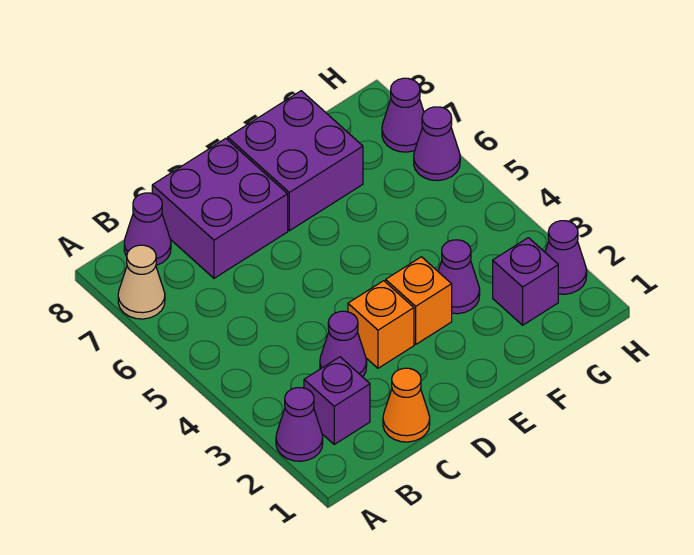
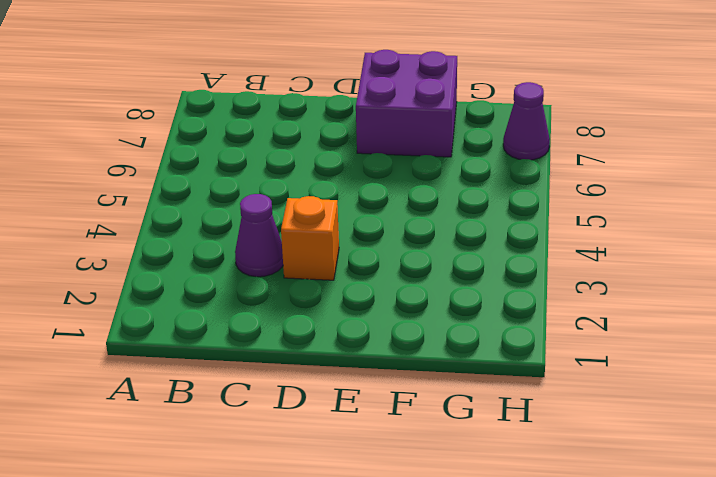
none -> purple cone A2 level 1
none -> tan cone A7 level 1
none -> purple brick B2 level 1

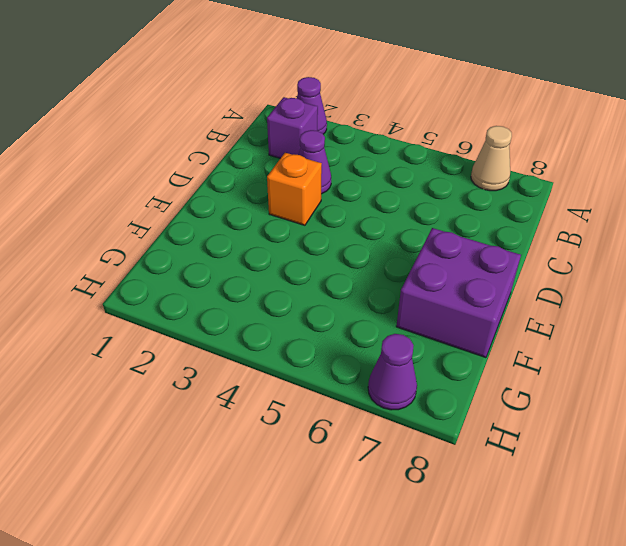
none -> purple cone B8 level 1
none -> orange cone C1 level 1
none -> purple brick C7:D8 level 1

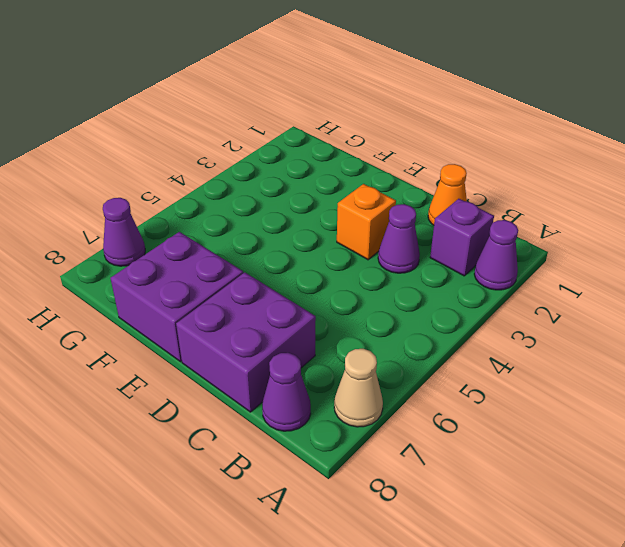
none -> orange brick E3 level 1
none -> purple cone F3 level 1
none -> purple brick G2 level 1

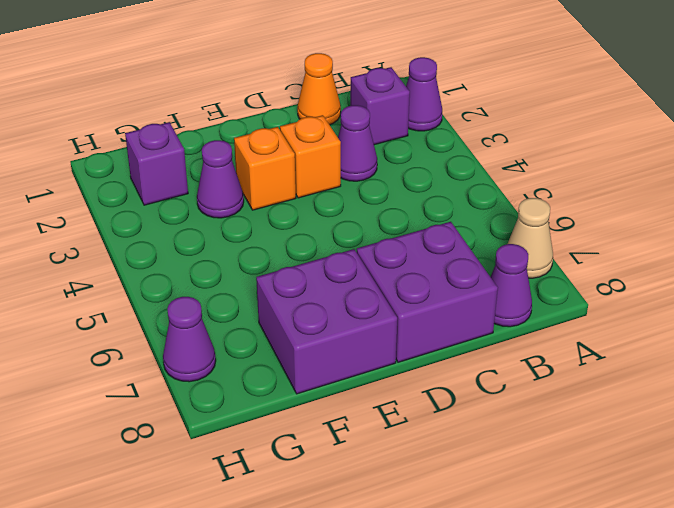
none -> purple cone H2 level 1
none -> purple cone H6 level 1

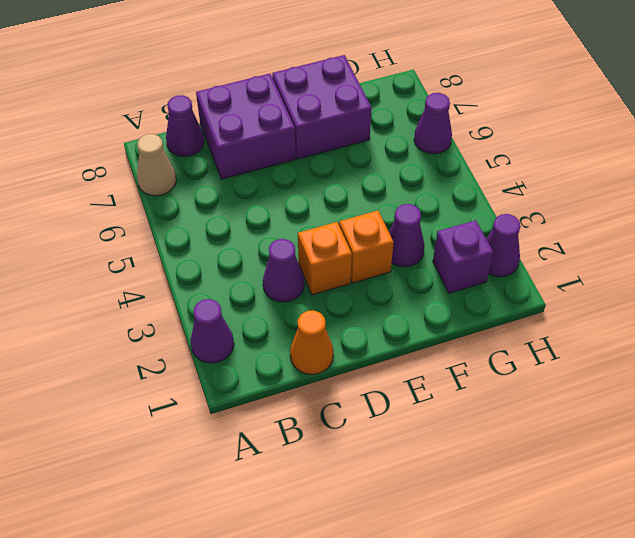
none -> purple brick B2 level 1
none -> purple cone H7 level 1

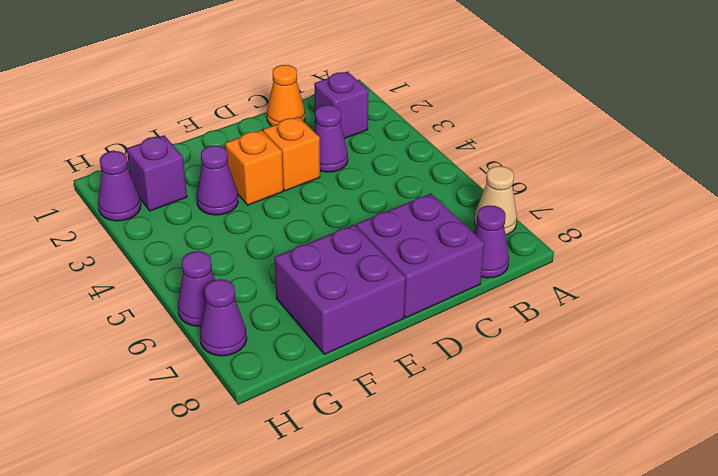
none -> purple cone A2 level 1

